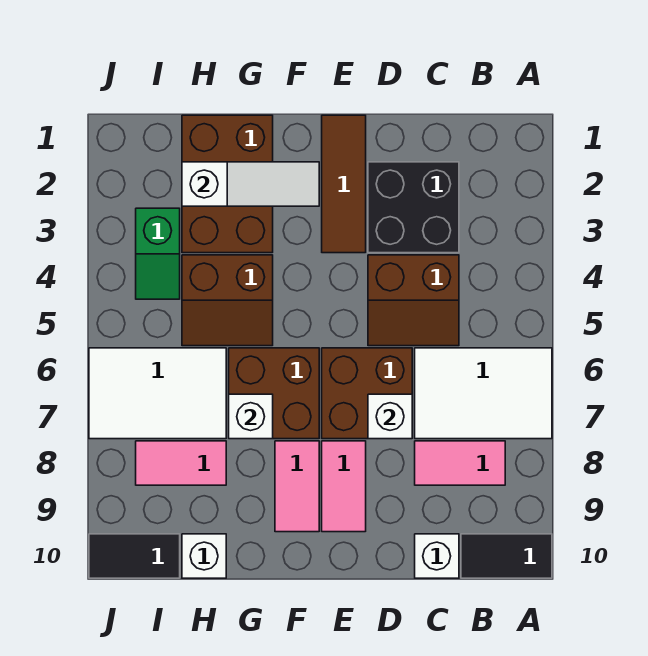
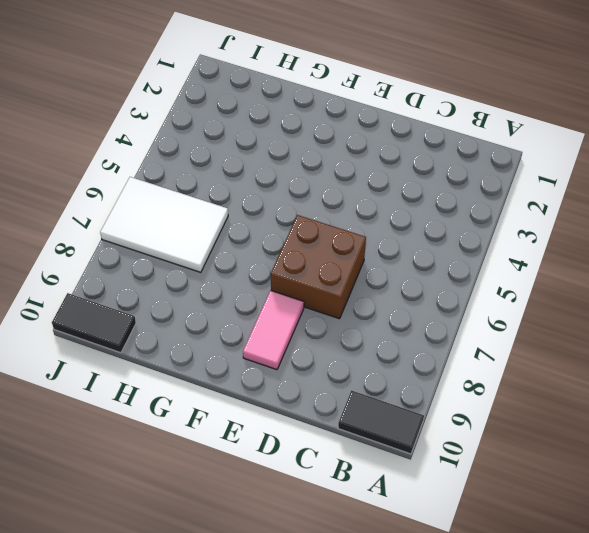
none -> white tile A6:C7 level 1
none -> pink tile B8:C8 level 1
none -> black brick C2:D3 level 1

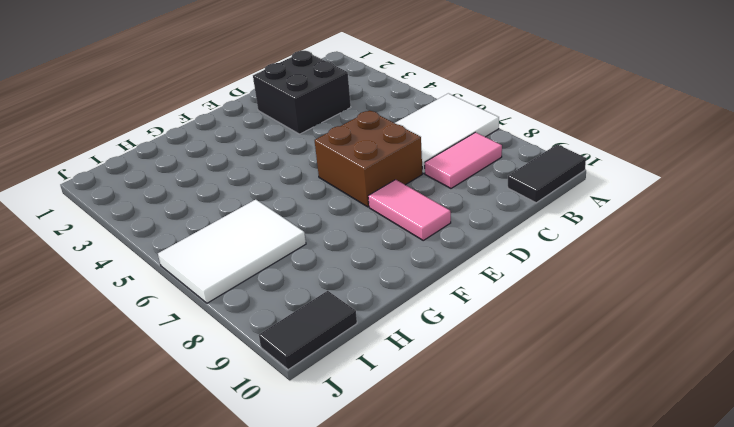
none -> brown slope C4:D5 level 1 top 4
none -> white brick C10 level 1
none -> brown tile E1:E3 level 1

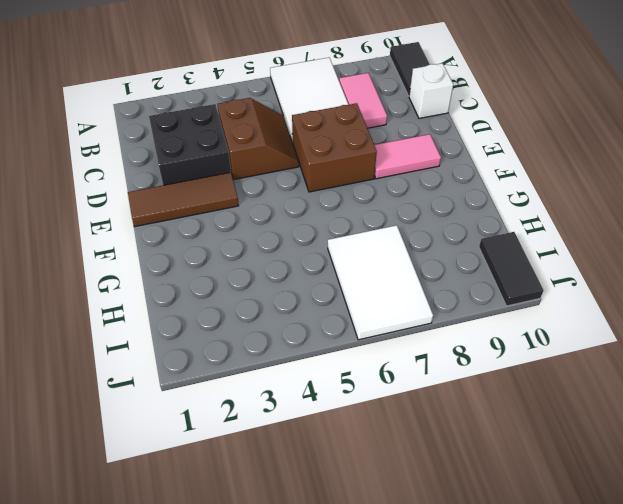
none -> brown brick F6:G7 level 1
none -> pink tile F8:F9 level 1
none -> brown brick G1:H3 level 1

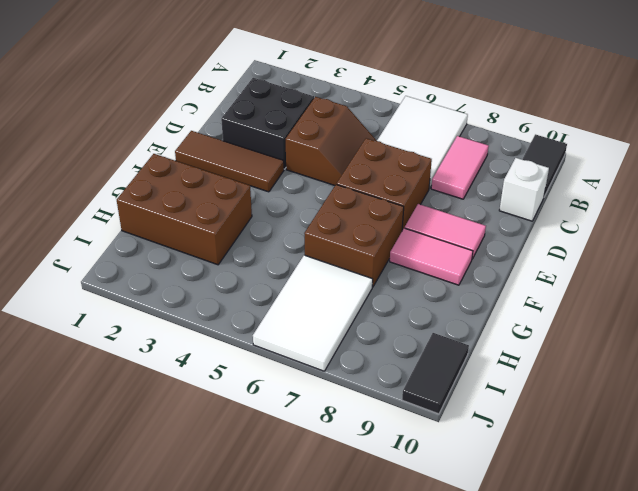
none -> brown slope G4:H5 level 1 top 4
none -> pink tile H8:I8 level 1
none -> white brick H10 level 1

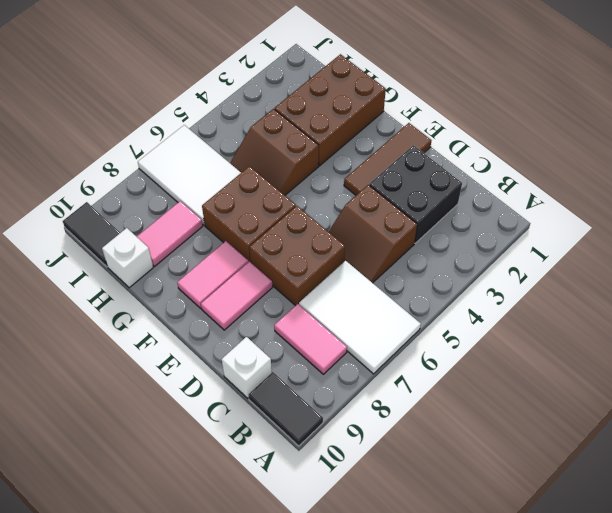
pink tile H8:H9 level 1 -> pink tile H8:I8 level 1
none -> green slope I3:I4 level 1 top 3
none -> white brick D7 level 2
none -> white slope F2:H2 level 2 top H

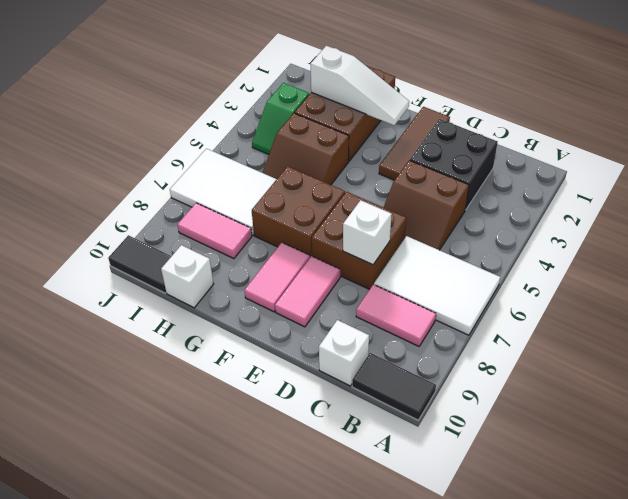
none -> white brick G7 level 2

